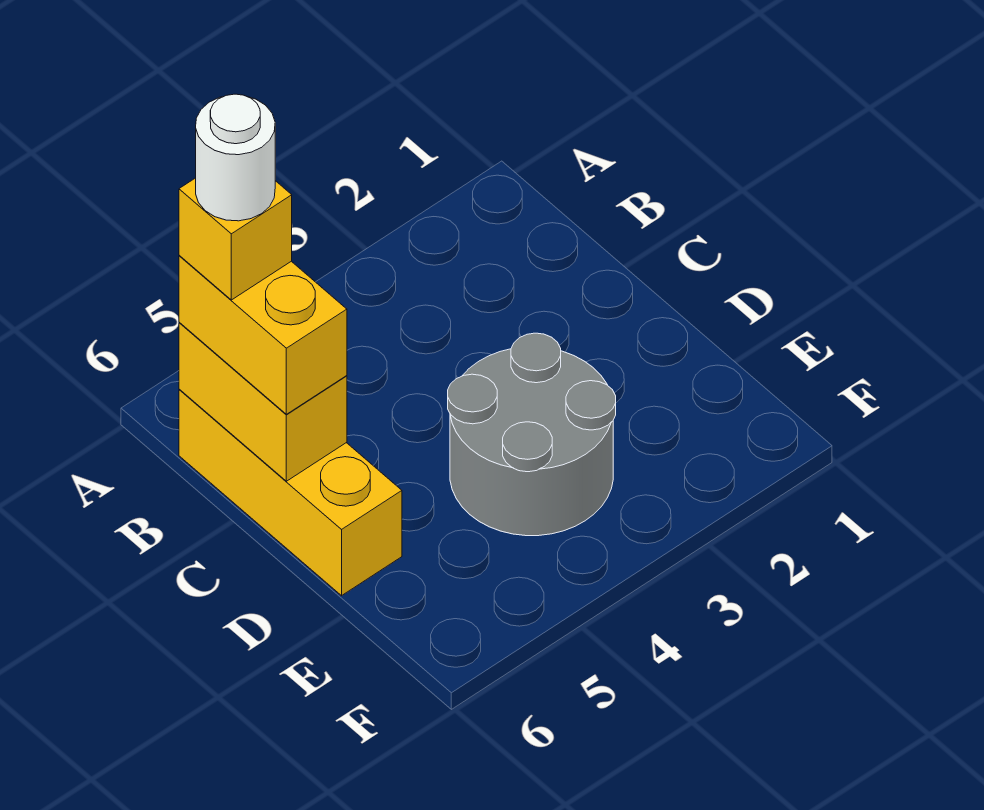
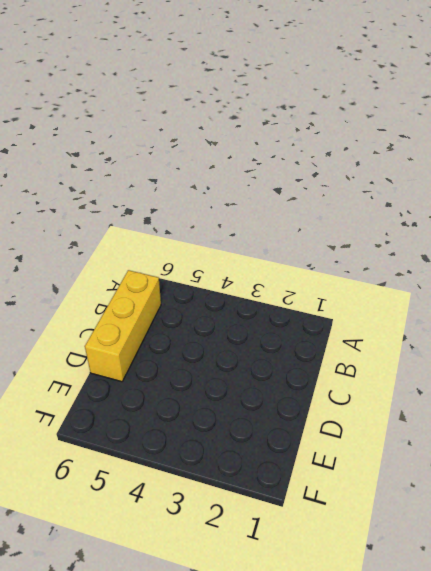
none -> grey round brick D3:E4 level 1
none -> yellow brick B6:C6 level 2

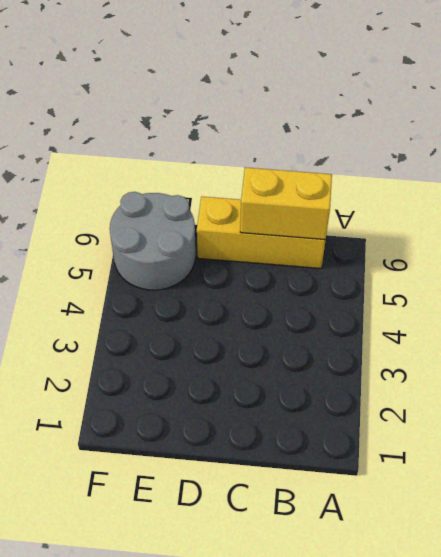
grey round brick E5:F6 level 1 -> grey round brick D3:E4 level 1
none -> yellow brick B6:C6 level 3
none -> yellow brick B6 level 4

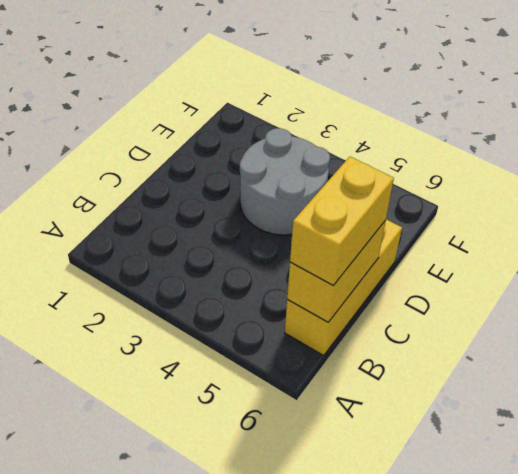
none -> yellow brick B6 level 4
none -> white round brick B6 level 5

